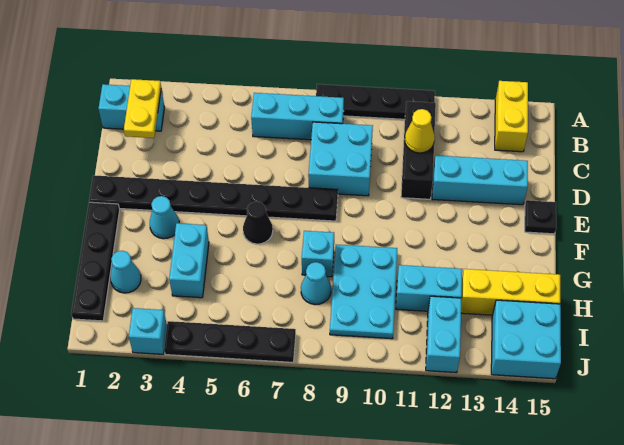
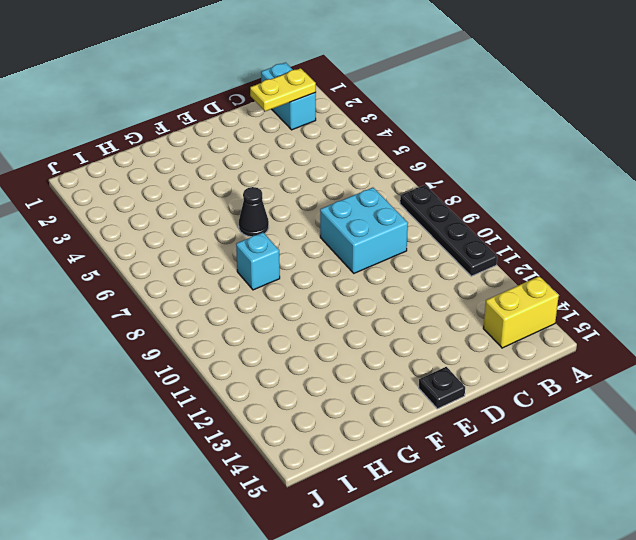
none -> cyan brick B6:B8 level 1
none -> black brick B11:D11 level 1
none -> cyan brick D12:D14 level 1

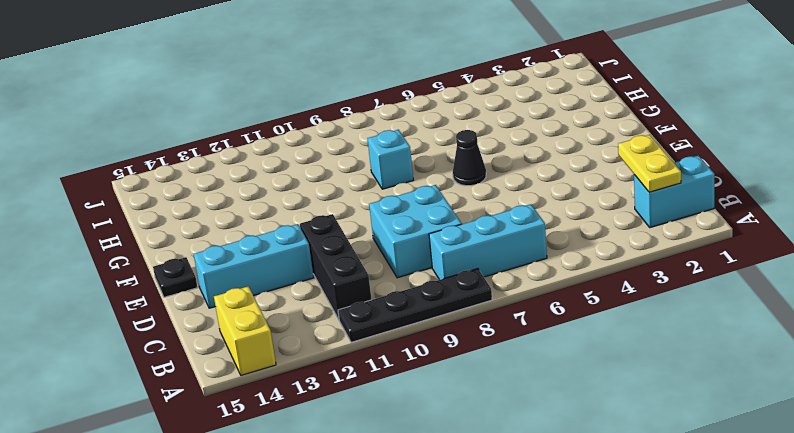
none -> black plate E1:E8 level 1
none -> black plate F1:I1 level 1
none -> cyan cone F3 level 1

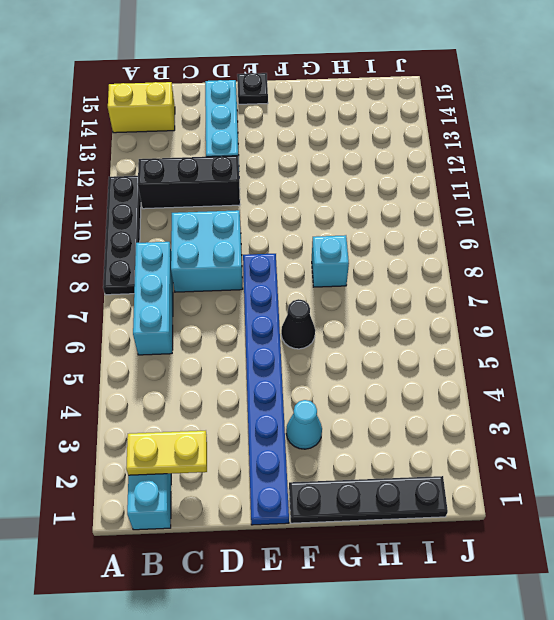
blue plate E1:E8 level 1 -> black plate E1:E8 level 1
none -> cyan brick G4:H4 level 1
none -> cyan plate G9:I10 level 1
none -> cyan cone H2 level 1

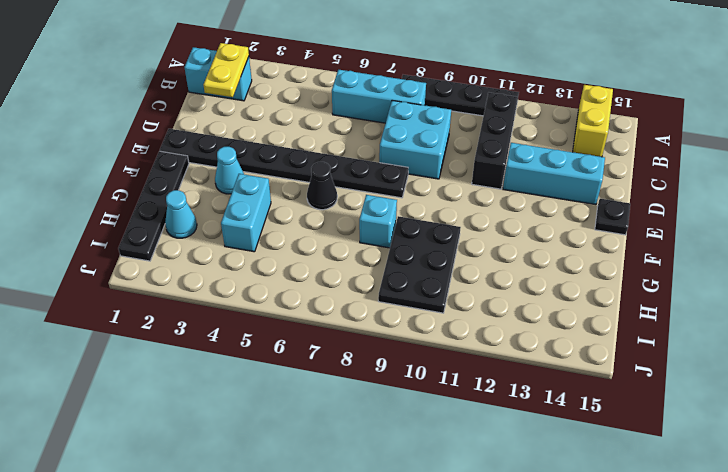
black plate G9:I10 level 1 -> cyan plate G9:I10 level 1
none -> cyan cone H8 level 1
none -> cyan brick H11:H12 level 1
none -> yellow brick H13:H15 level 1

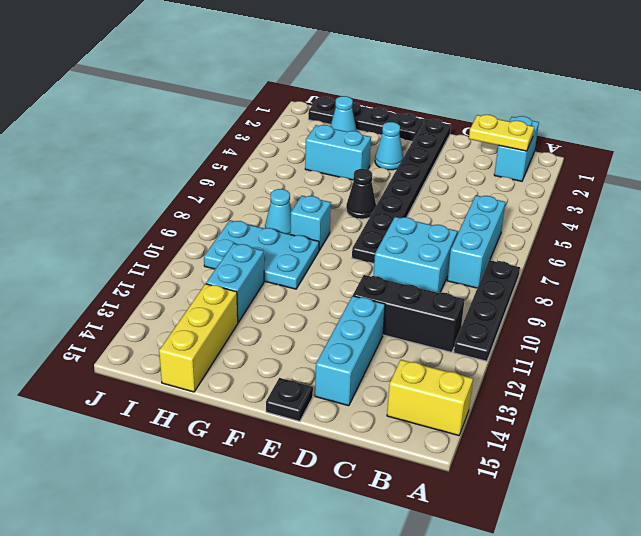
none -> cyan brick I12:J12 level 1
none -> cyan brick I14:J15 level 1
none -> cyan brick J3 level 1

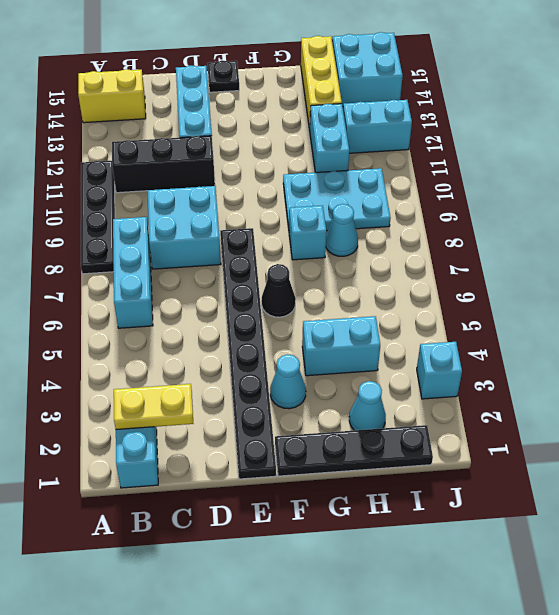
none -> black plate J4:J7 level 1
none -> yellow cone C11 level 2

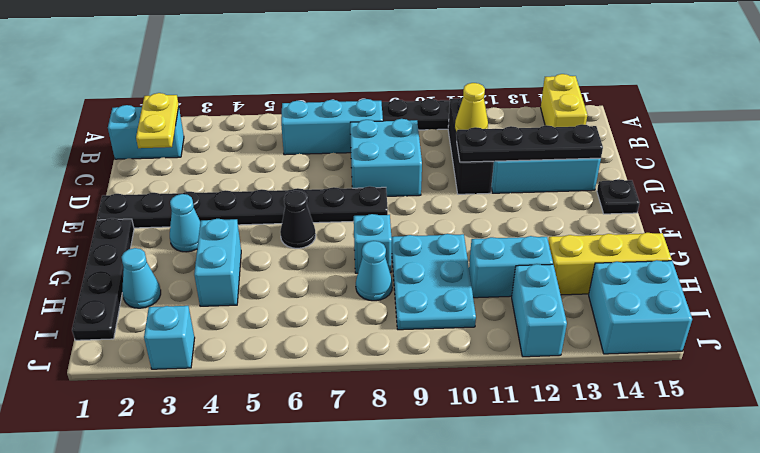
black plate D11:D14 level 2 -> black plate J4:J7 level 1

